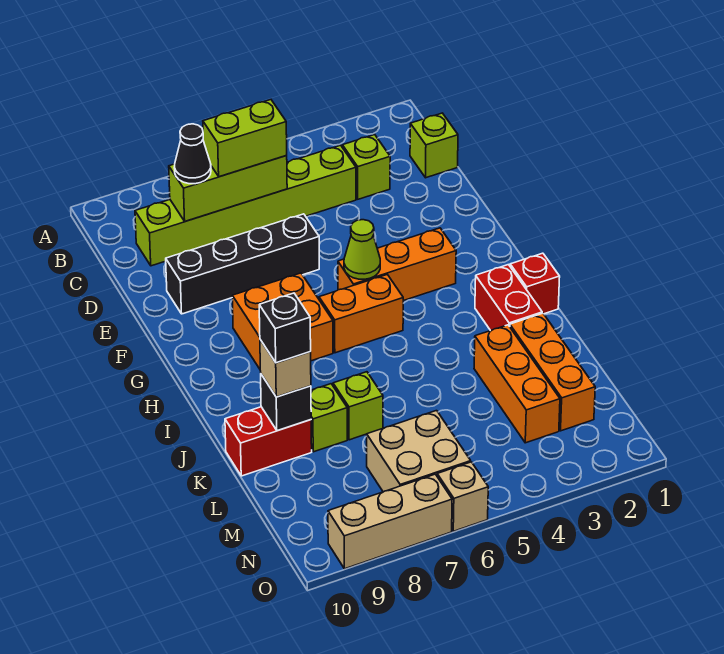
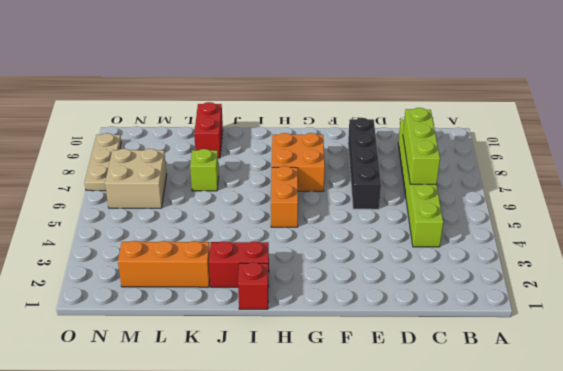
tan plate O7:O9 level 1 -> tan brick O7:O9 level 1
none -> lime brick C1 level 1
none -> lime brick C3 level 1
none -> orange brick G3:G5 level 1

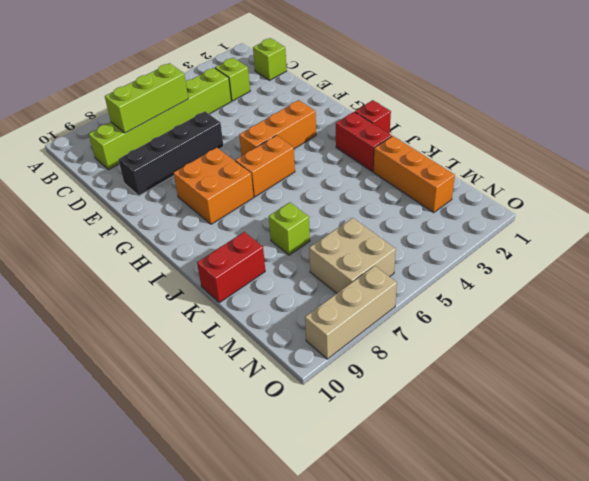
none -> orange brick K3:M3 level 1
none -> lime brick K8 level 1
none -> tan brick O6 level 1

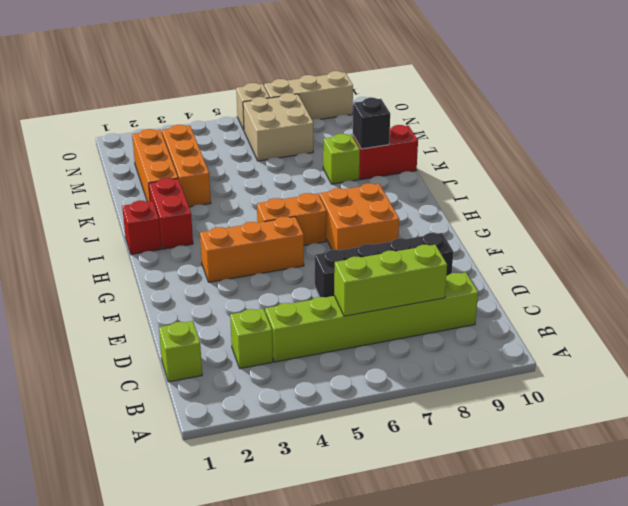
none -> lime brick K7 level 1
none -> lime cone G5 level 2
none -> lime brick C6:C7 level 3

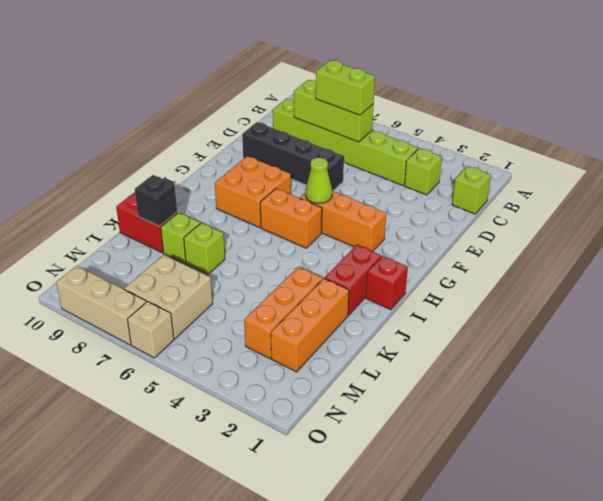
none -> black cone C8 level 3
none -> tan brick K9 level 3
none -> black brick K9 level 4

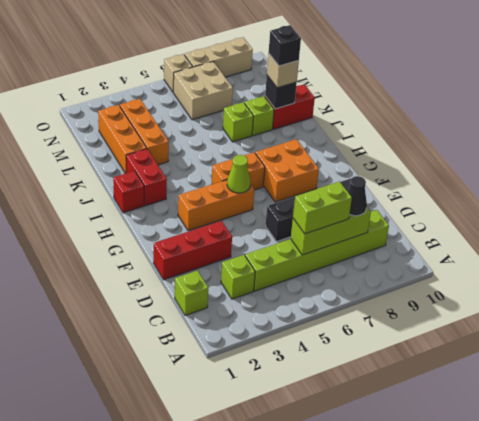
red brick E1:E3 level 1 -> none

